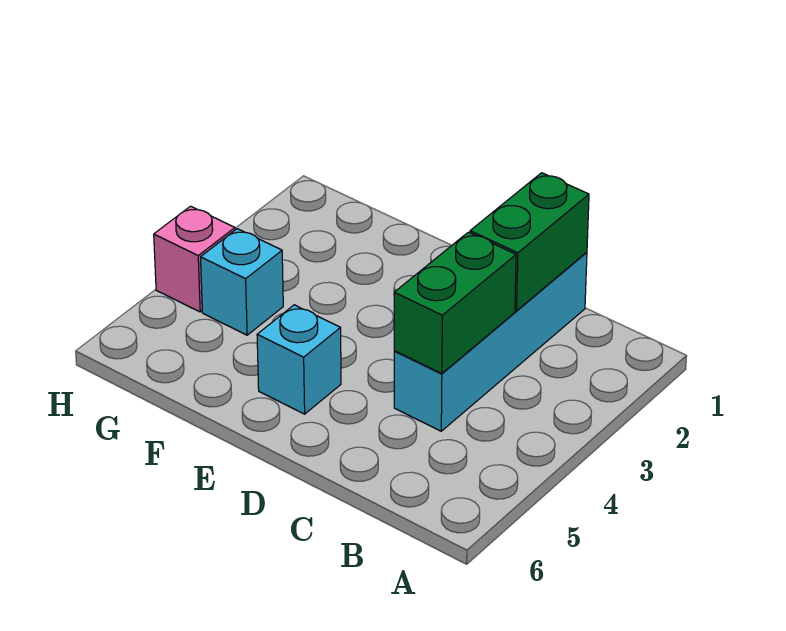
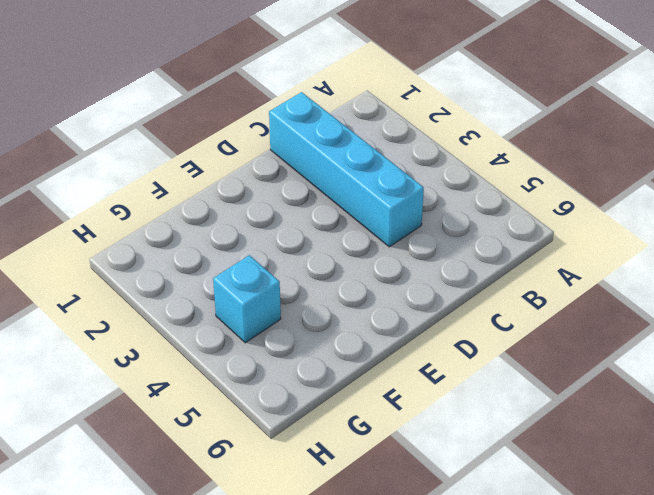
none -> cyan brick E5 level 1
none -> pink brick H4 level 1

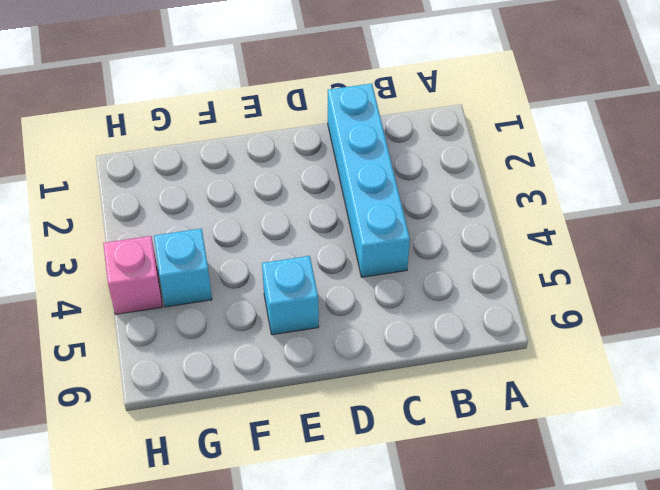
none -> green brick C1:C2 level 2
none -> green brick C3:C4 level 2

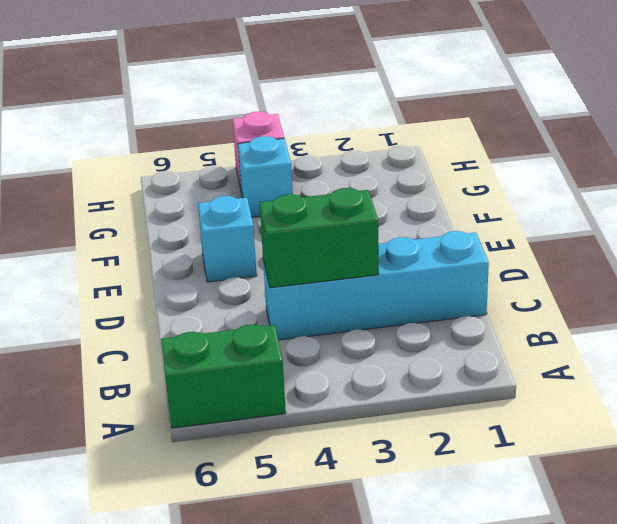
green brick A5:A6 level 1 -> green brick C1:C2 level 2

